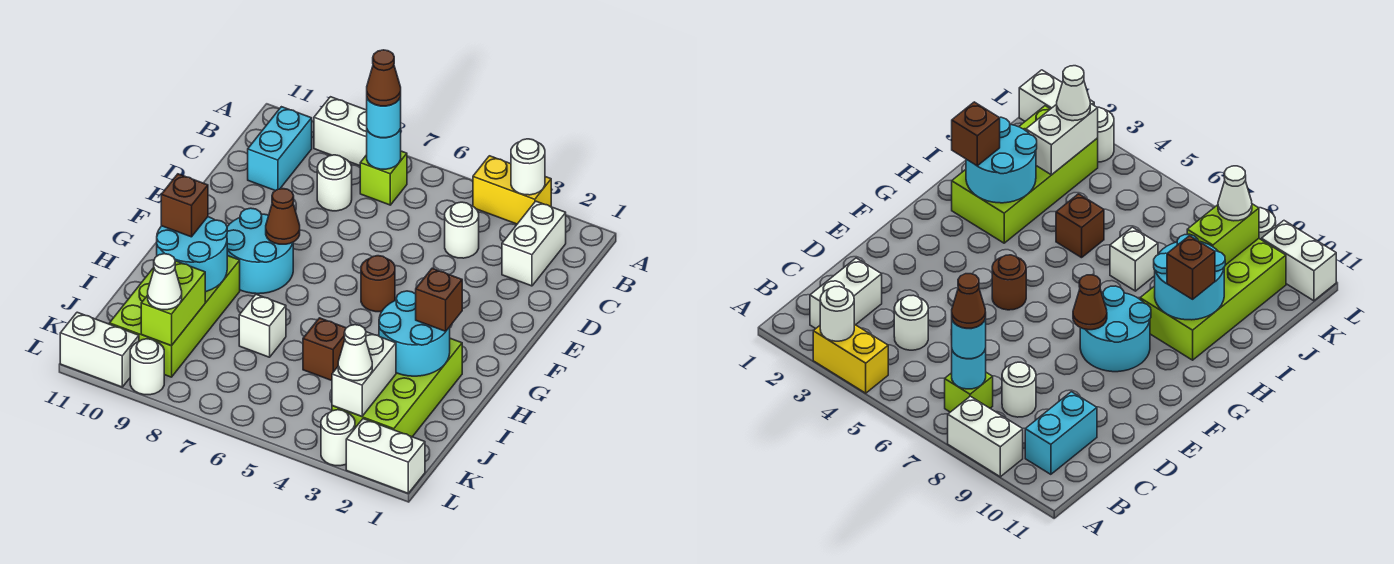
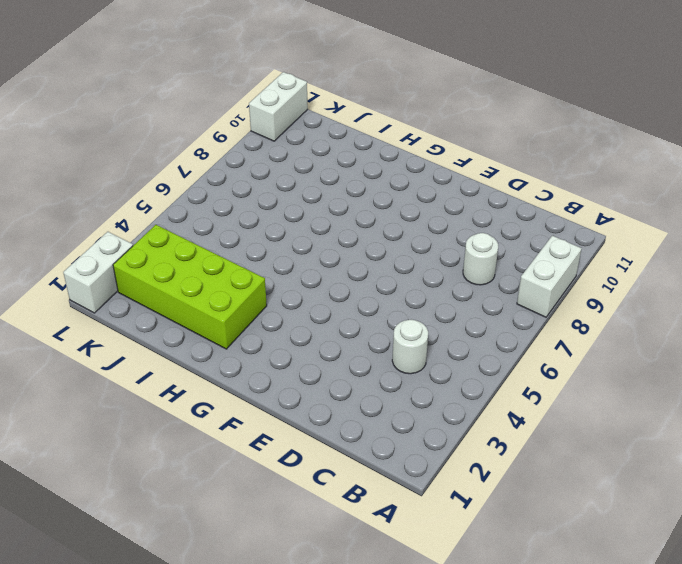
none -> yellow brick A3:A4 level 1
none -> white brick B2:C2 level 1
none -> lime brick B7 level 1
none -> cyan brick B10:C10 level 1

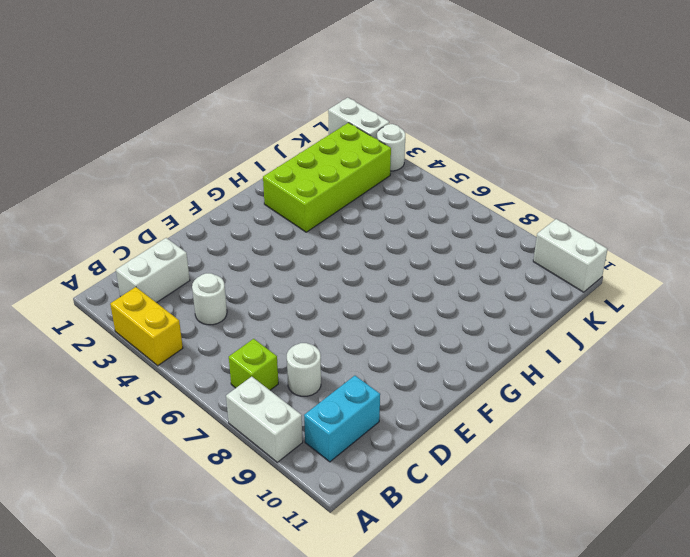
none -> brown round brick F5 level 1
none -> cyan round brick F8:G9 level 1
none -> lime brick H9:K10 level 1
none -> brown brick I5 level 1

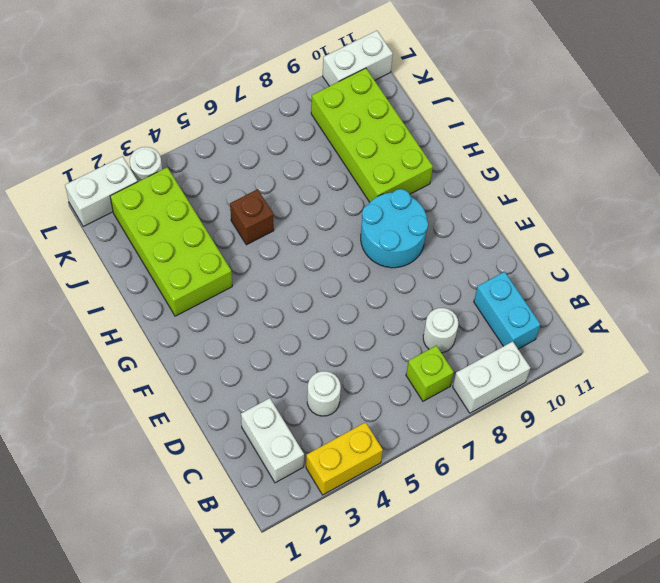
none -> brown round brick F5 level 1
none -> white brick I7 level 1
none -> white round brick L9 level 1
none -> white round brick A3 level 2

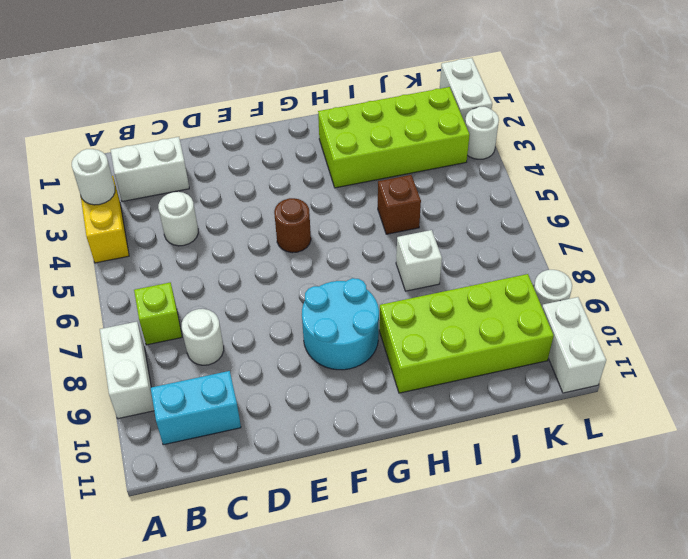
none -> cyan round brick B7 level 2
none -> brown cone F8 level 2
none -> cyan round brick H2:I3 level 2
none -> cyan round brick H9:I10 level 2

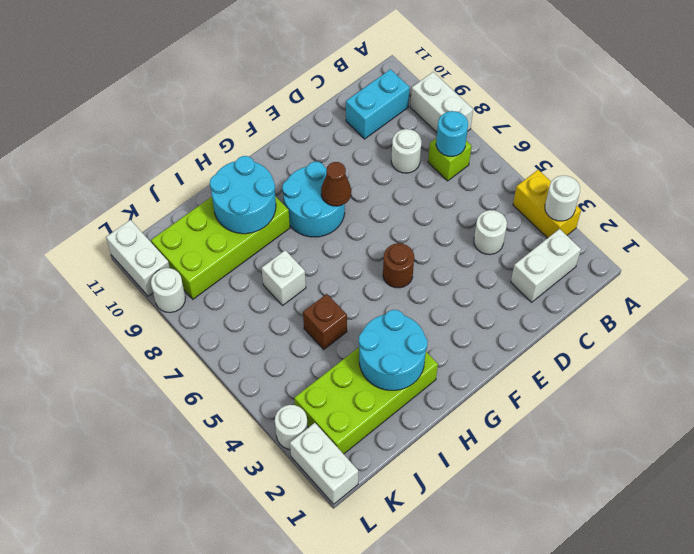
none -> white brick J3:K3 level 2
none -> lime brick J9:K9 level 2
none -> cyan round brick B7 level 3
none -> brown brick H2 level 3

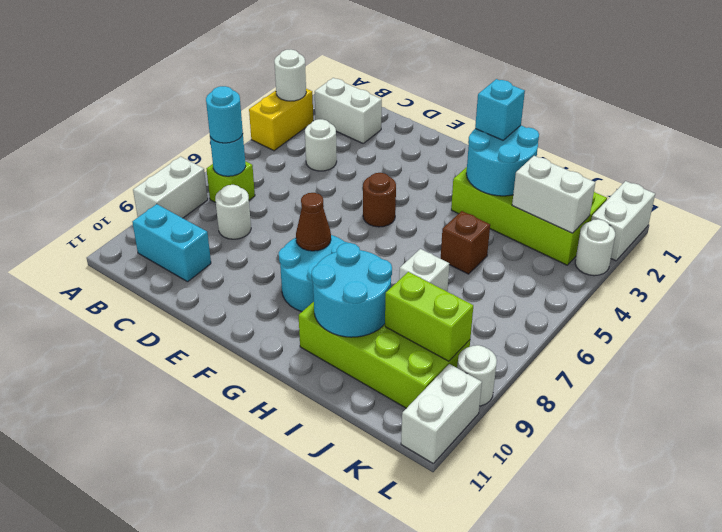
cyan brick H2 level 3 -> brown brick H2 level 3
none -> brown brick H10 level 3
none -> white cone K3 level 3
none -> white cone K9 level 3
none -> brown cone B7 level 4

